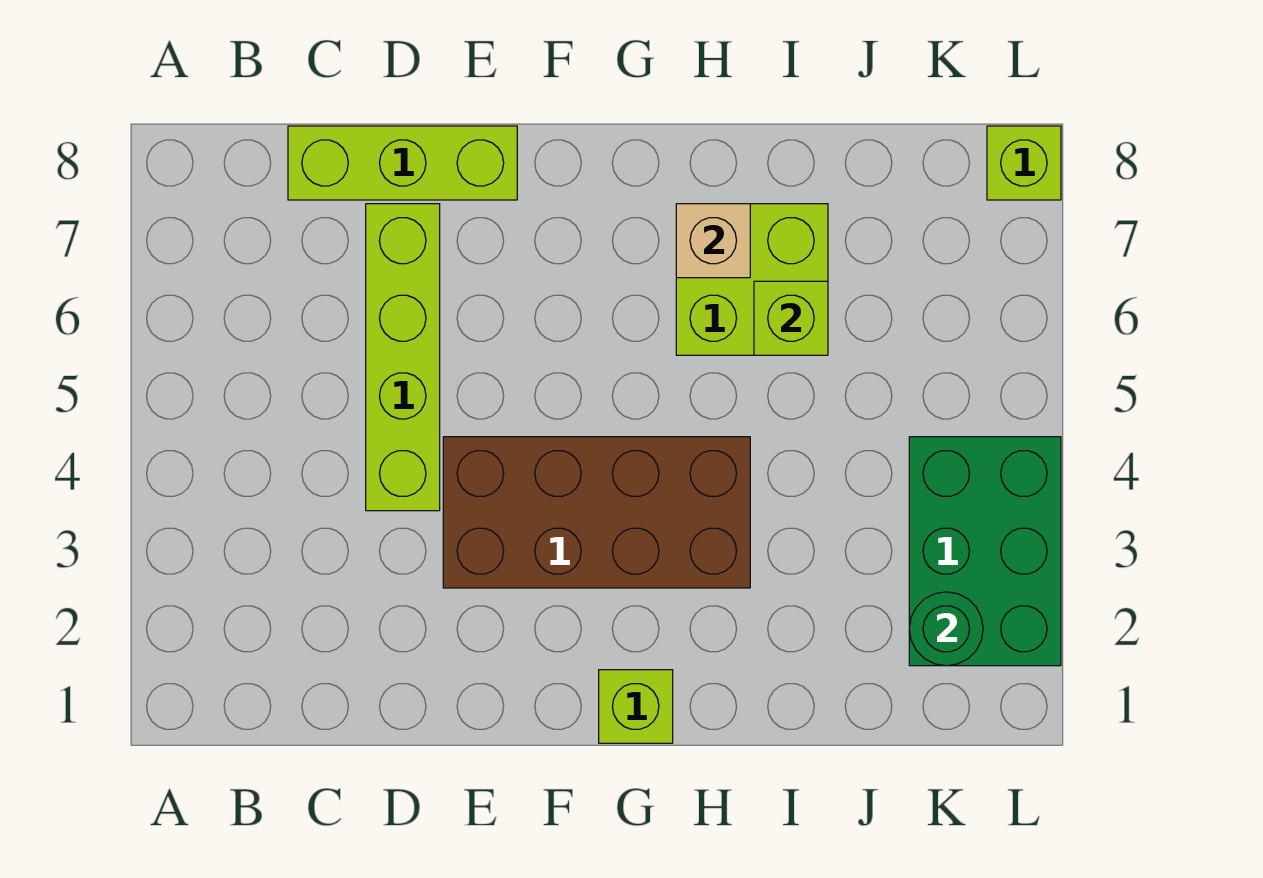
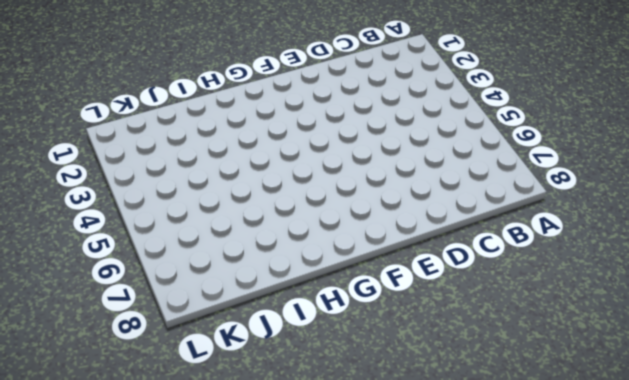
none -> lime brick C8:E8 level 1
none -> lime brick D4:D7 level 1

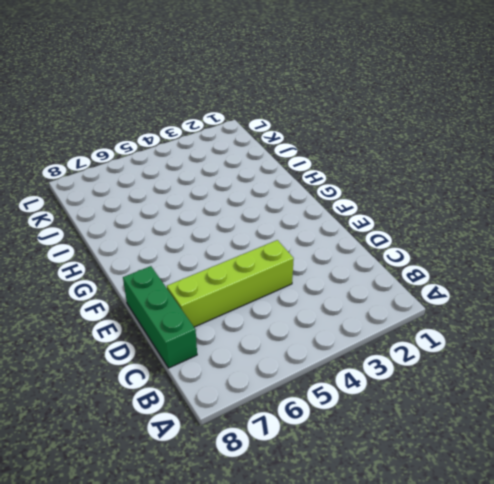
green brick C8:E8 level 1 -> lime brick C8:E8 level 1
none -> brown brick E3:H4 level 1
none -> lime brick G1 level 1

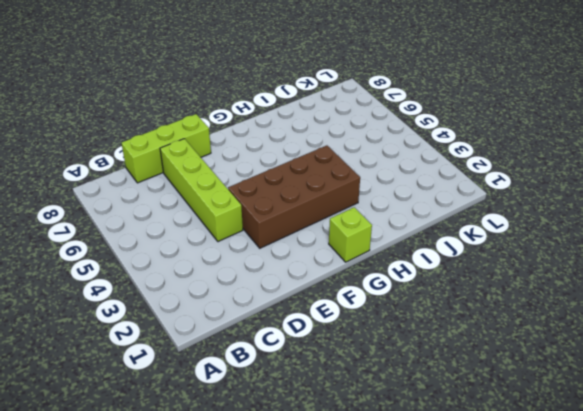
none -> lime brick H6:I7 level 1
none -> green brick K2:L4 level 1

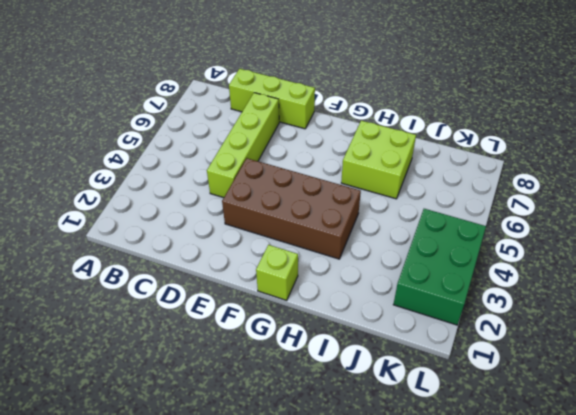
none -> lime brick L8 level 1
none -> tan brick H7 level 2

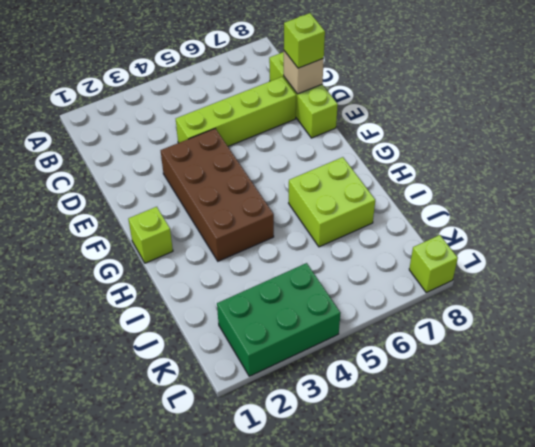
tan brick D8 level 2 -> tan brick H7 level 2
lime brick D8 level 3 -> lime brick I6 level 2
none -> green round brick K2 level 2

